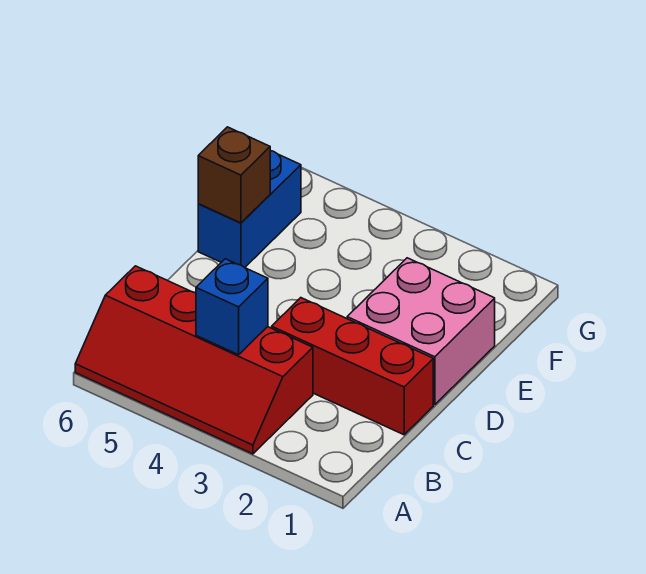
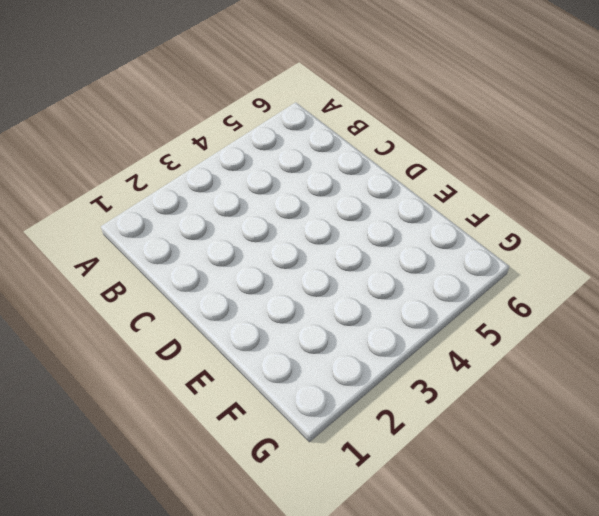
none -> red slope A3:B6 level 1 top B
none -> red brick C1:C3 level 1

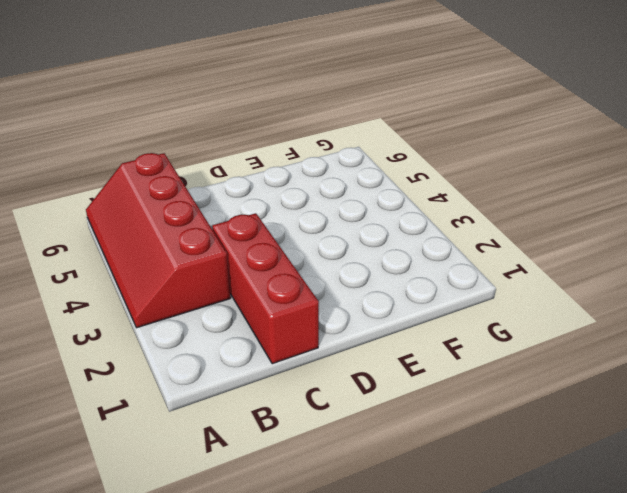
none -> pink brick D1:E2 level 1
none -> blue brick E6:F6 level 1

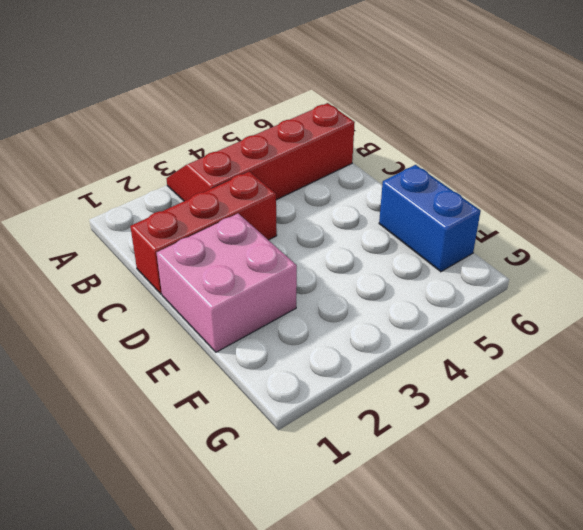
none -> blue brick B4 level 2
none -> brown brick E6 level 2

